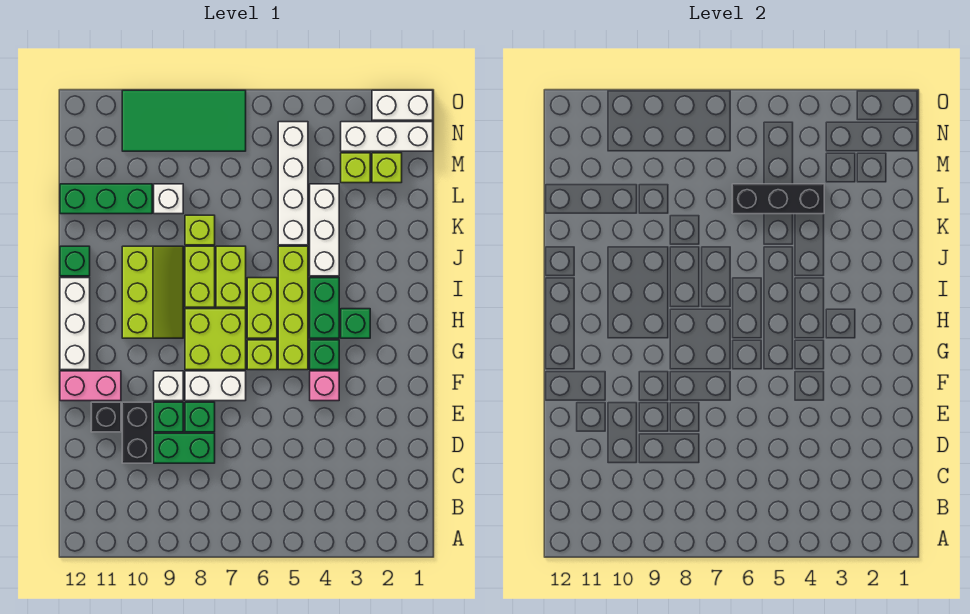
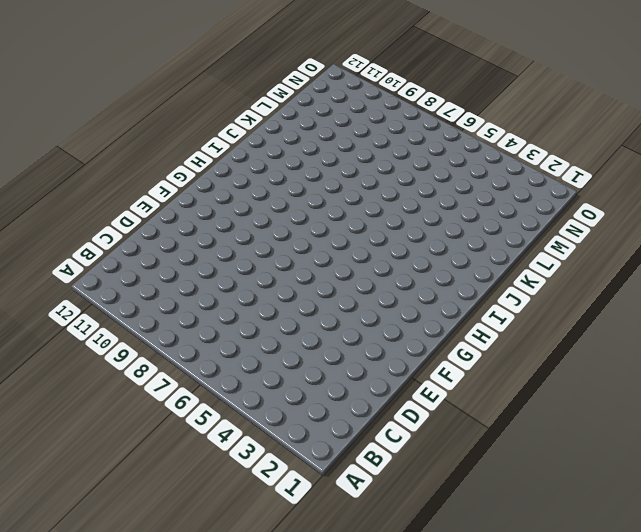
none -> green brick D8:D9 level 1
none -> black brick D10:E10 level 1
none -> green brick E8 level 1
none -> green brick E9 level 1

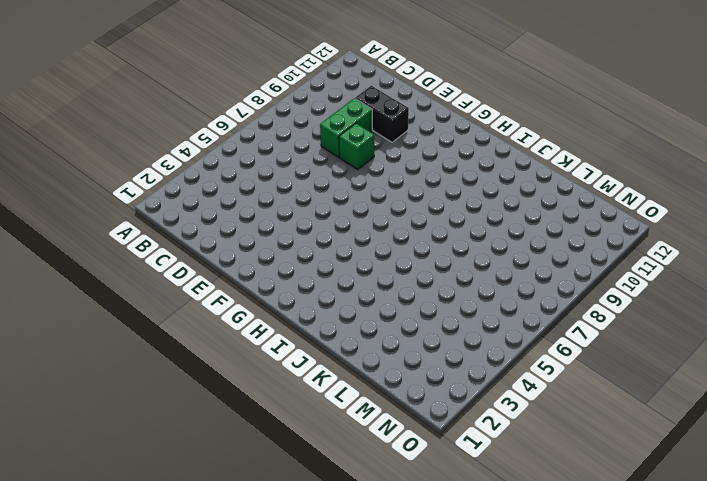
none -> green brick E9 level 1
none -> black brick E11 level 1
none -> pink brick F4 level 1
none -> white brick F7:F8 level 1

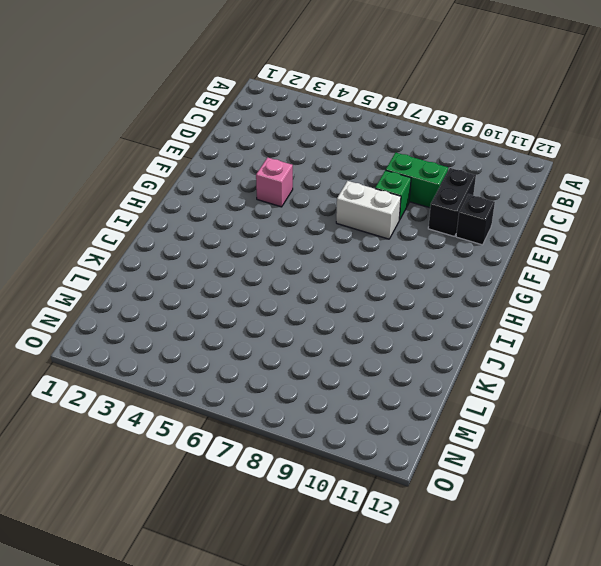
none -> green brick E9 level 1
none -> white brick F9 level 1
none -> pink brick F11:F12 level 1
none -> green brick G4 level 1

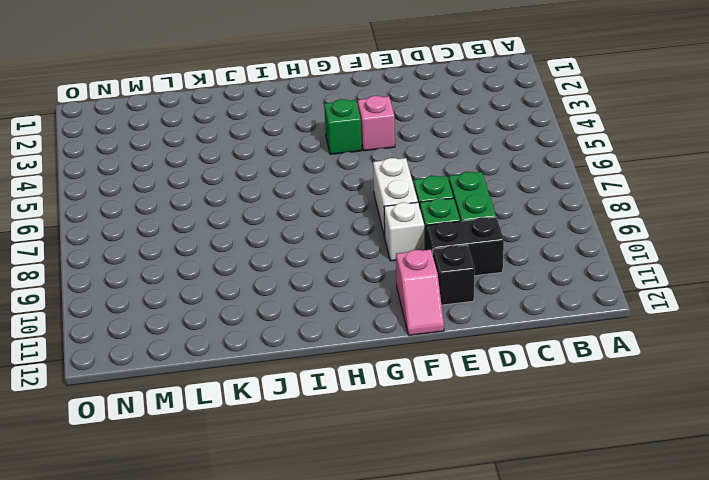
pink slope F11:F12 level 1 top 11 -> pink brick F11:F12 level 1
none -> lime brick G5:J5 level 1
none -> lime brick G6 level 1
none -> lime brick G7:H8 level 1
none -> white brick G12:I12 level 1

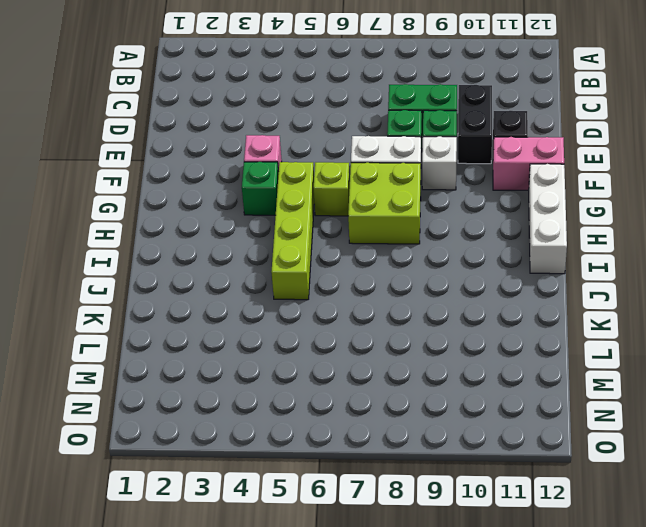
none -> green brick H3 level 1
none -> green brick H4:I4 level 1
none -> lime brick H6:I6 level 1
none -> lime slope H9:J10 level 1 top 10

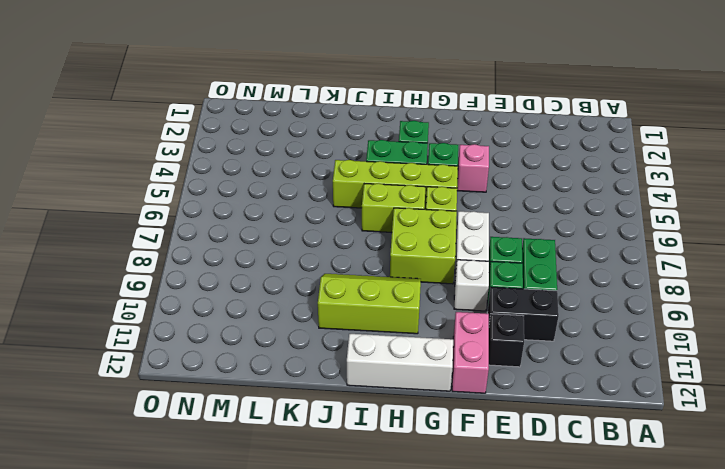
none -> lime brick I7:J7 level 1
none -> lime brick I8:J8 level 1
none -> white brick J4:L4 level 1
none -> green brick J12 level 1

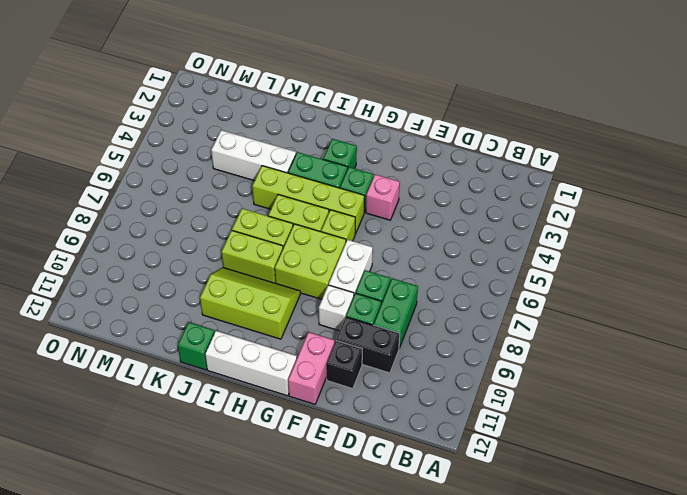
none -> white brick K5:N5 level 1
none -> lime brick K8 level 1
none -> white brick L9 level 1
none -> green brick L10:L12 level 1

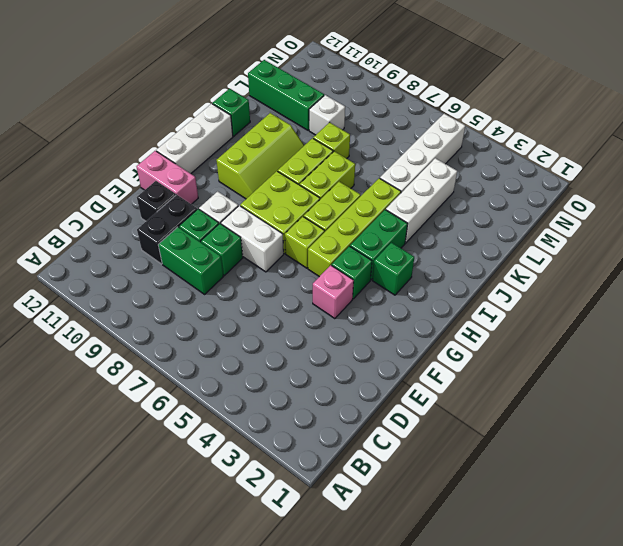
none -> lime brick M2 level 1
none -> lime brick M3 level 1
none -> white brick N1:N3 level 1
none -> green tile N7:O10 level 1

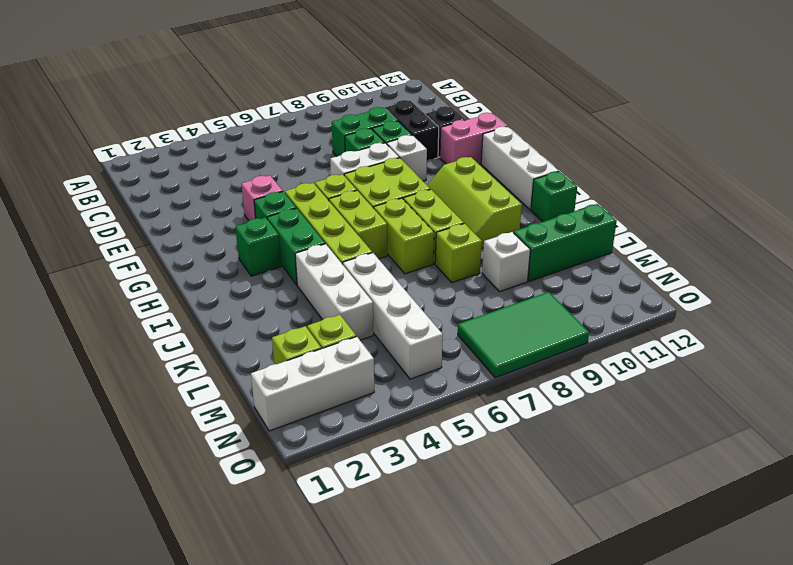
green tile N7:O9 level 1 -> green tile N7:O10 level 1
none -> white brick O1:O2 level 1
none -> black brick L4:L6 level 2

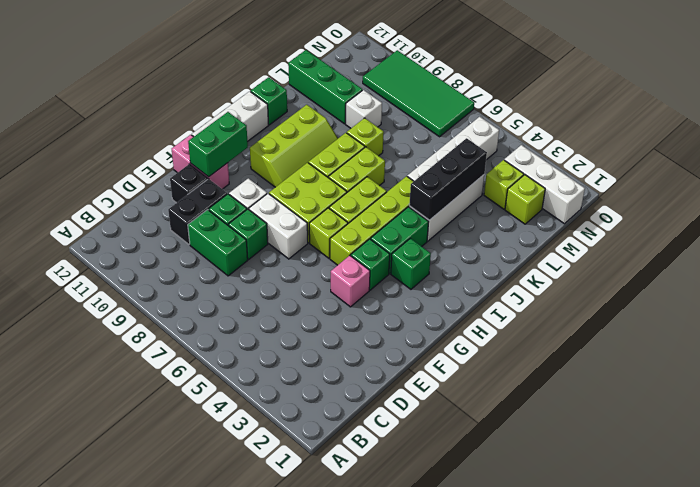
green brick F11:G11 level 2 -> none
black brick J4:L4 level 2 -> black brick L4:L6 level 2
none -> white brick O1:O2 level 1

